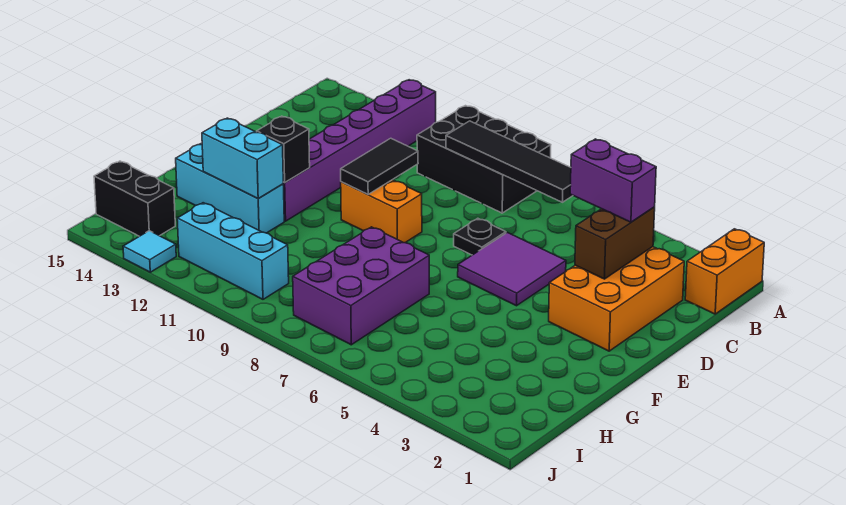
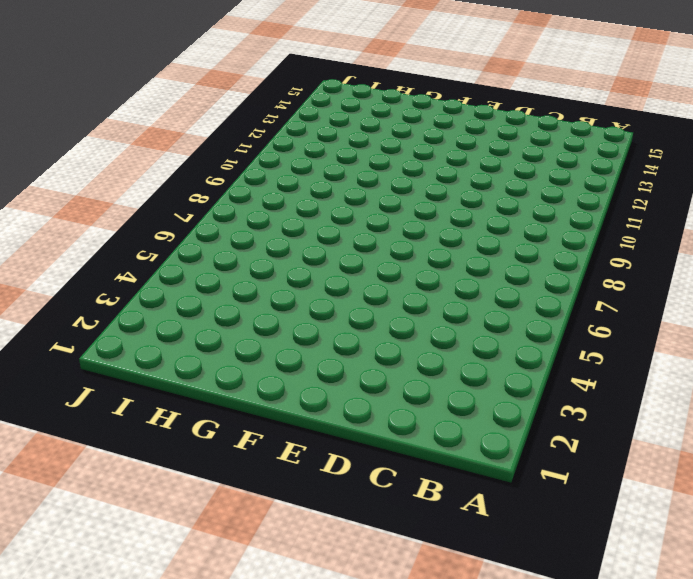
none -> orange brick A1:B1 level 1
none -> black brick A8:B10 level 1
none -> purple brick A12:F12 level 1

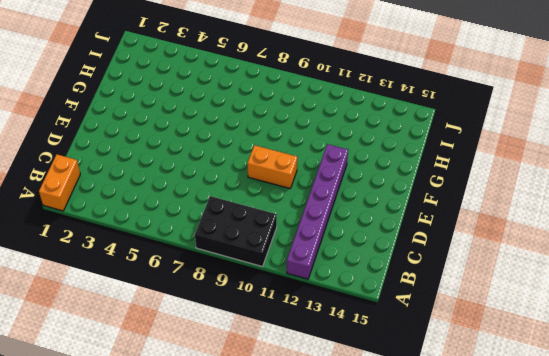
none -> orange brick C2:E3 level 1
none -> purple tile D5:E6 level 1
none -> black plate D7 level 1

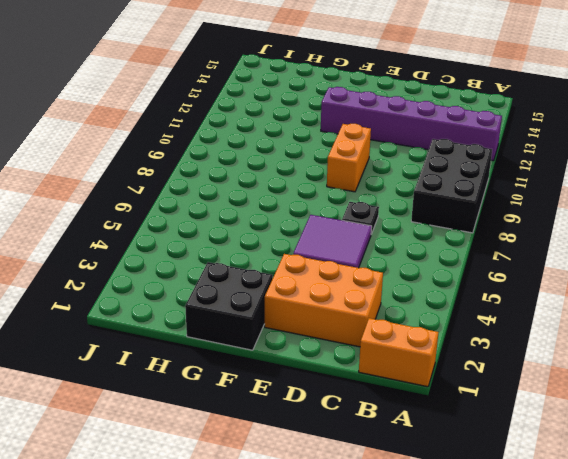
black brick F1:G2 level 1 -> none
none -> purple brick G7:I8 level 1
none -> cyan brick G12:G14 level 1
none -> cyan brick I10:I12 level 1

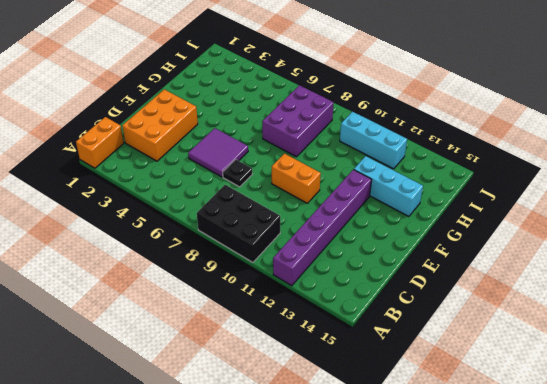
none -> black brick I14:I15 level 1
none -> cyan tile J13 level 1
none -> black tile B6:B9 level 2

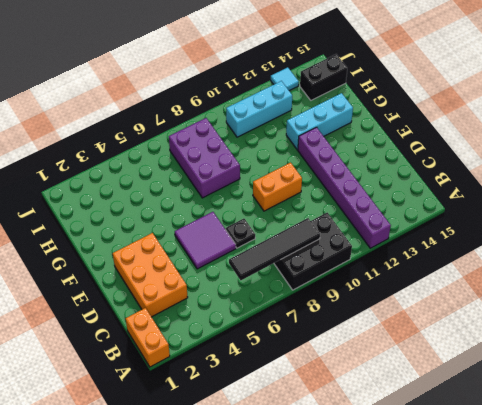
none -> brown brick C3:D3 level 2
none -> black tile D10:E10 level 2
none -> black brick F12 level 2

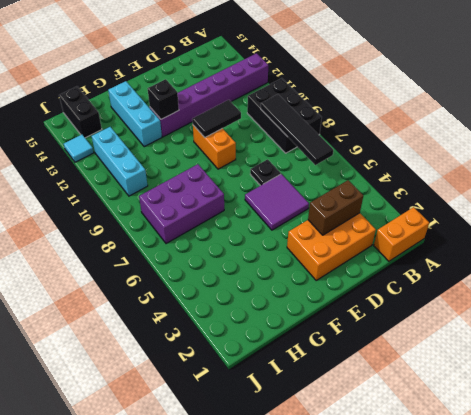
none -> cyan brick G12:G13 level 2
none -> purple brick C3:C4 level 3

